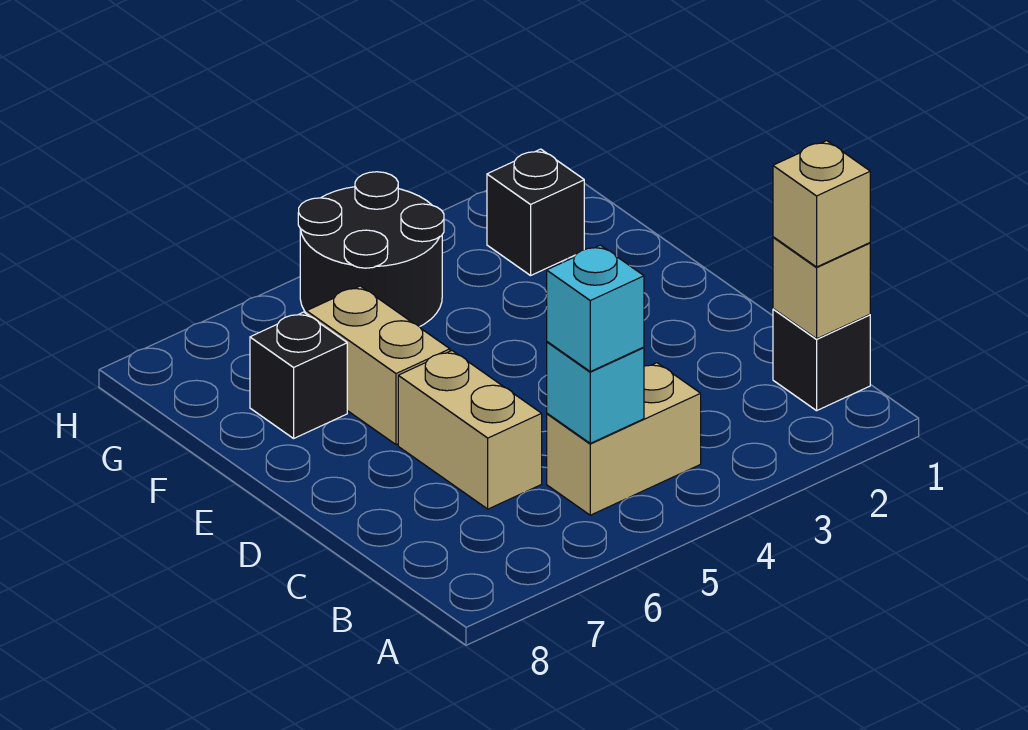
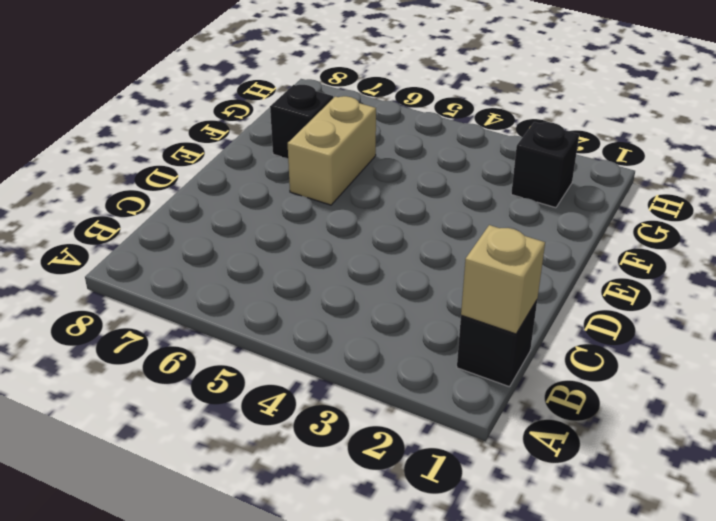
none -> tan brick B4:B5 level 1
none -> tan brick C6:D6 level 1

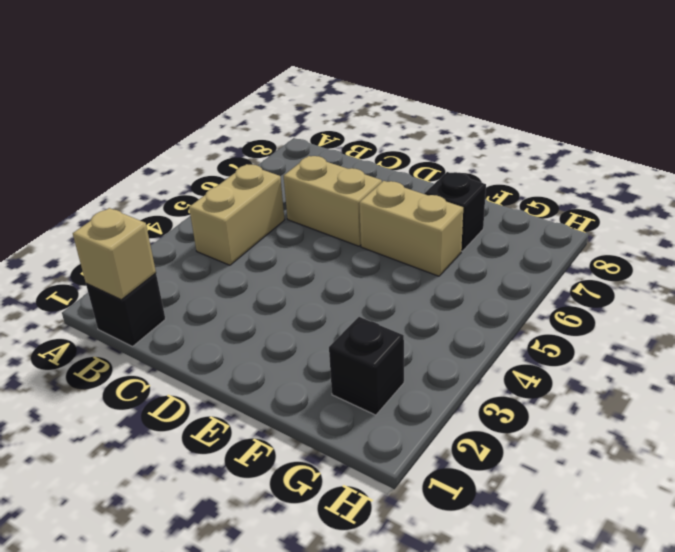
none -> black round brick G4:H5 level 1
none -> cyan brick B5 level 2

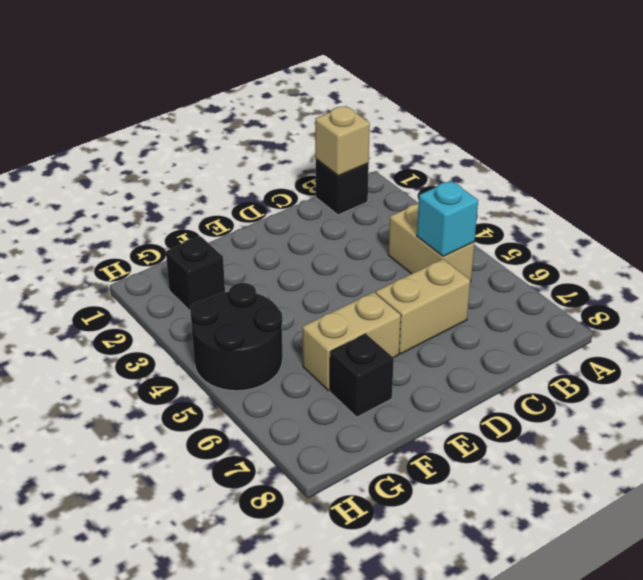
none -> tan brick B1 level 3
none -> cyan brick B5 level 3

